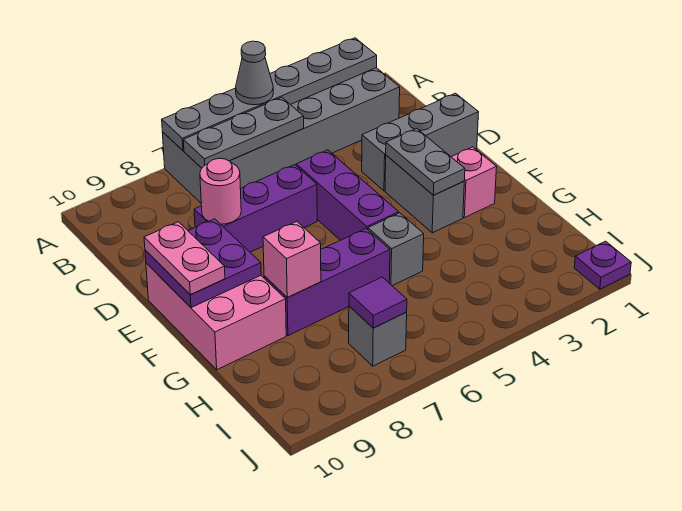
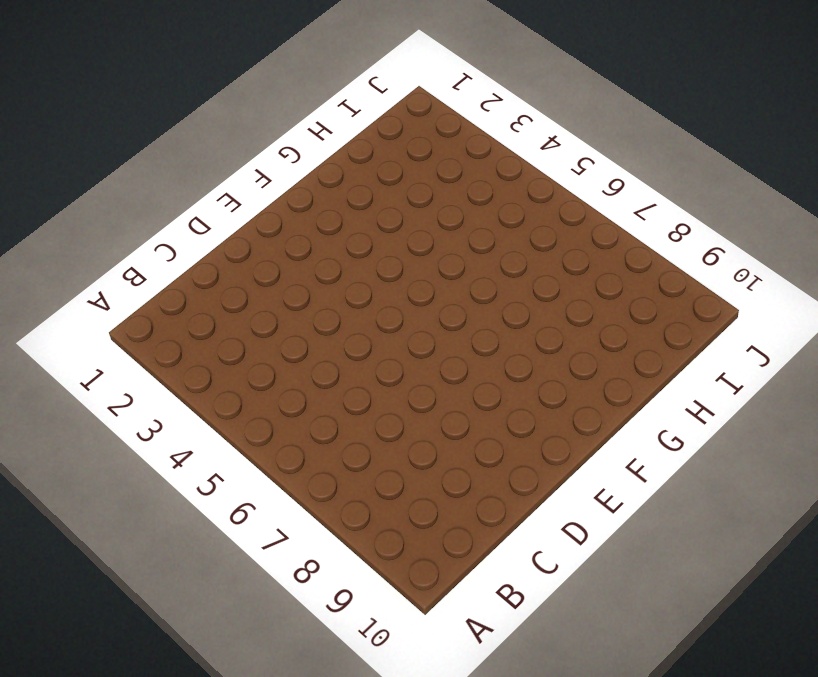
none -> grey brick A2:B7 level 1
none -> grey brick D1:D3 level 1
none -> purple brick D5:F5 level 1

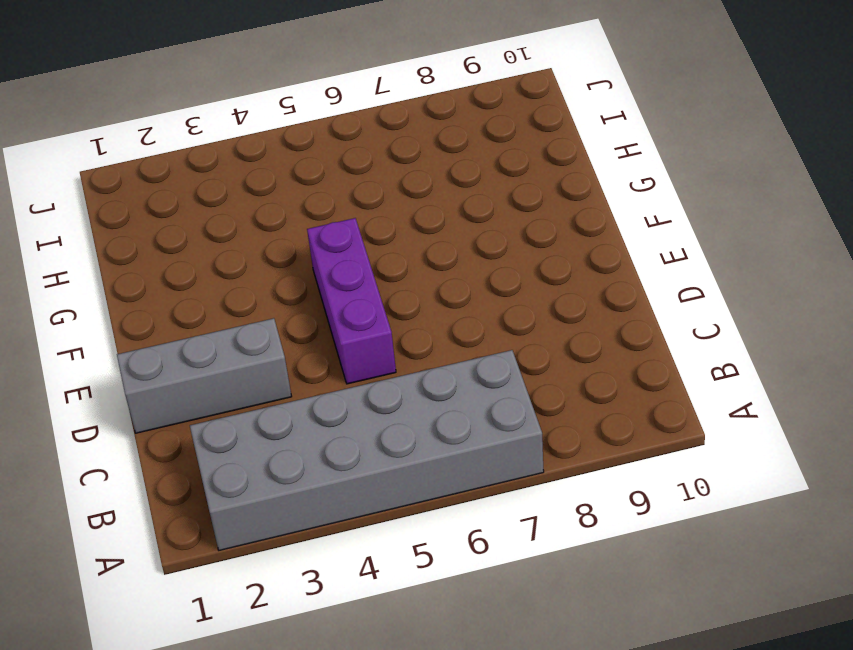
none -> purple brick D6:D8 level 1
none -> grey brick E3:F3 level 1
none -> pink brick E9:G10 level 1

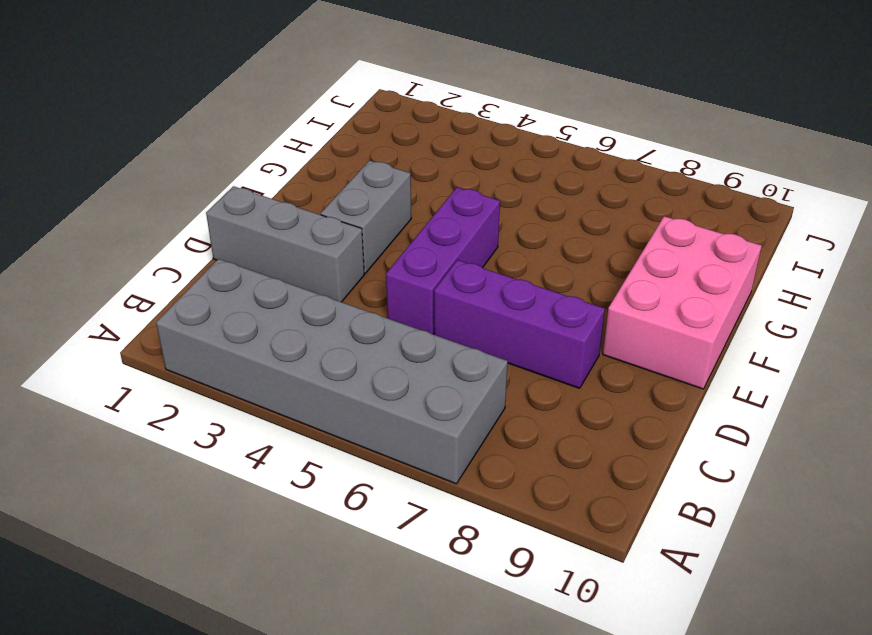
none -> pink brick F2 level 1
none -> grey brick G5 level 1
none -> purple brick G6:G8 level 1

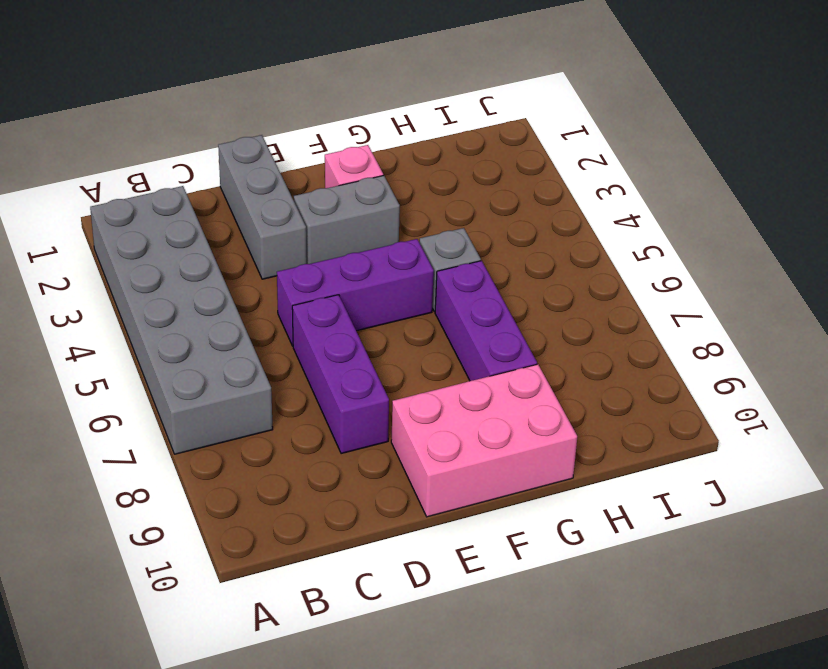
none -> grey brick I7 level 1
none -> purple plate J1 level 1
none -> grey plate A2:A7 level 2

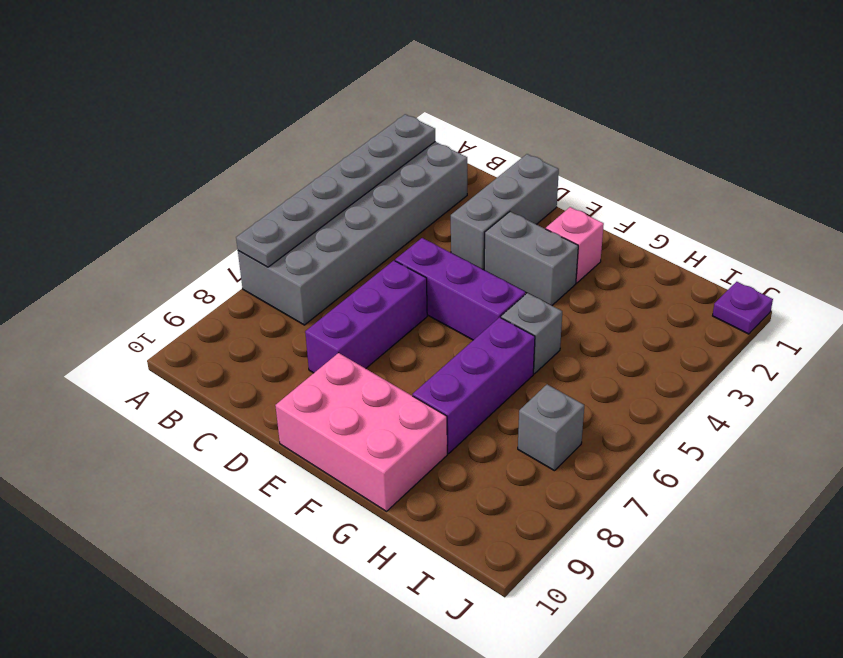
none -> grey plate B5:B7 level 2
none -> pink round brick D8 level 2
none -> grey plate E3:F3 level 2

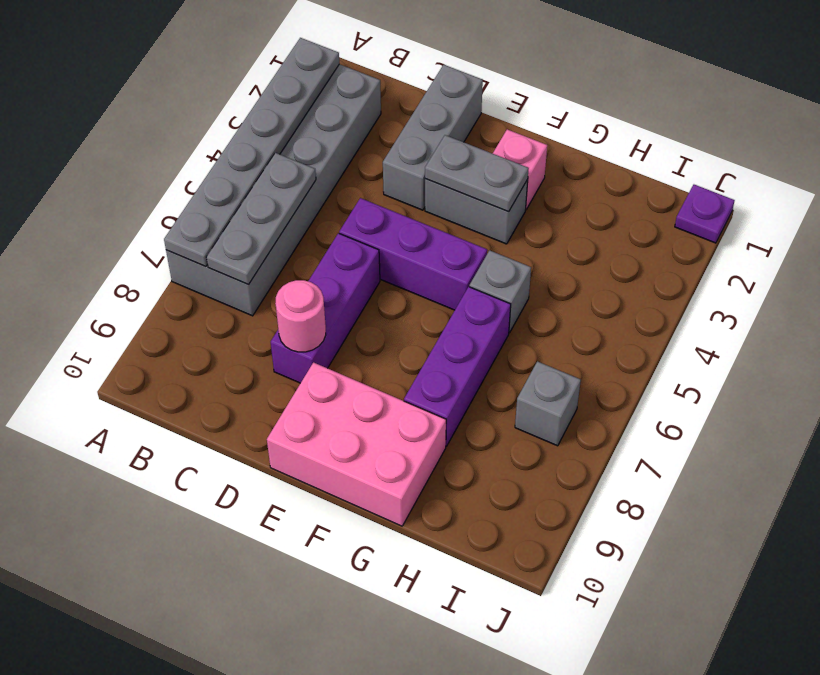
none -> purple plate E9:F10 level 2
none -> pink brick G8 level 2
none -> purple tile I7 level 2

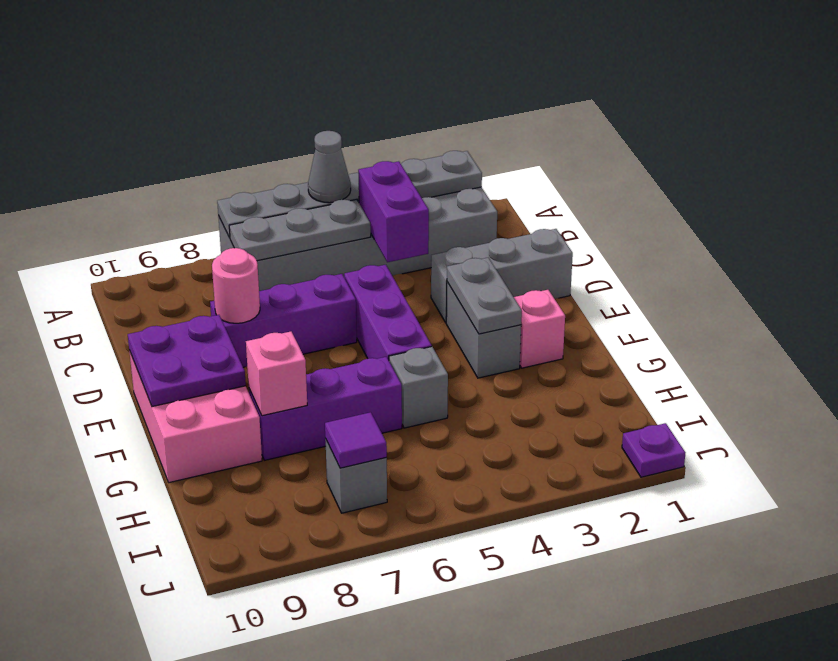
purple brick B4:C4 level 2 -> none
none -> pink plate E10:F10 level 3

